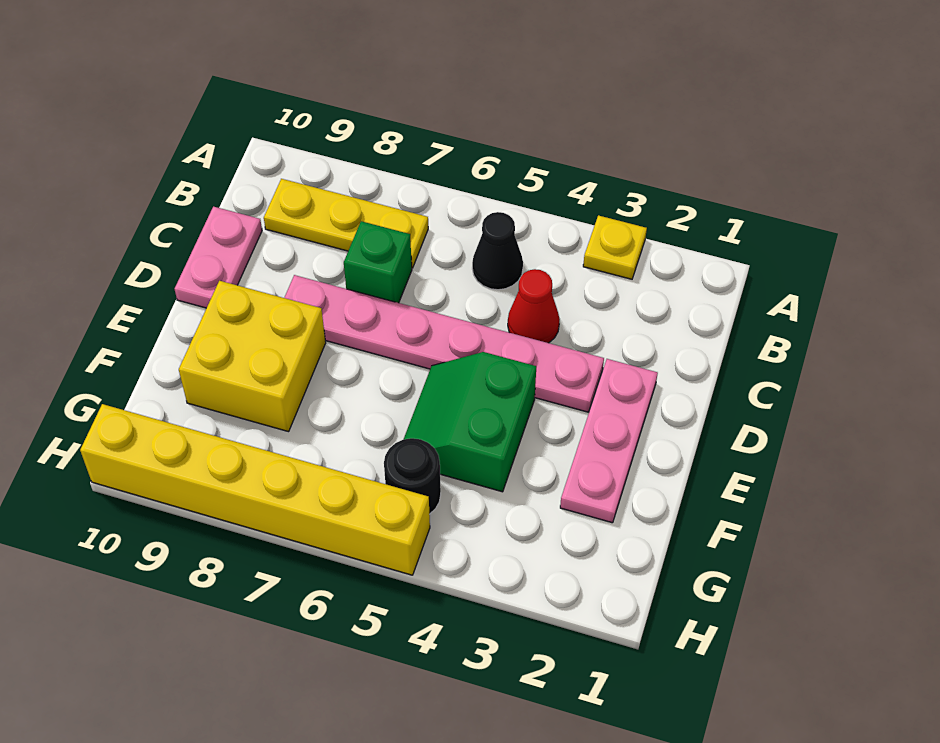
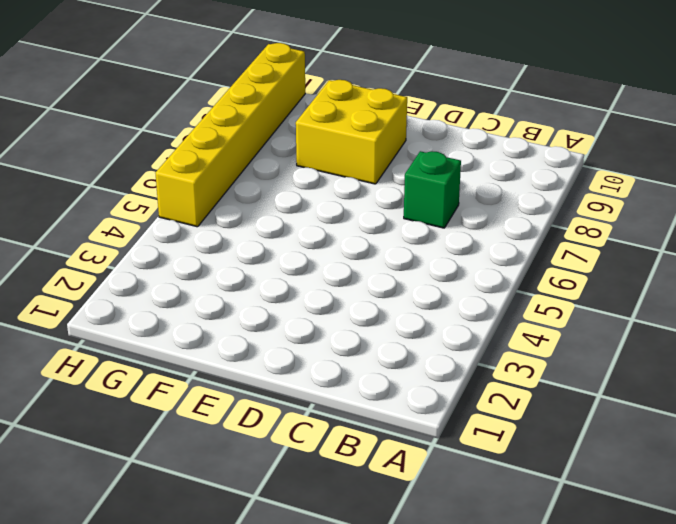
none -> yellow plate A3 level 1
none -> black cone B5 level 1
none -> yellow plate B7:B9 level 1

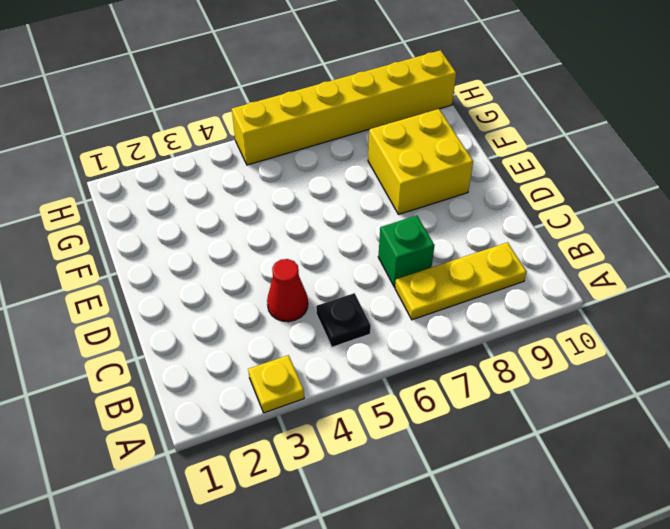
black plate B5 level 1 -> black cone B5 level 1
none -> pink plate C10:D10 level 1
none -> pink plate D2:F2 level 1
none -> pink plate D3:D8 level 1

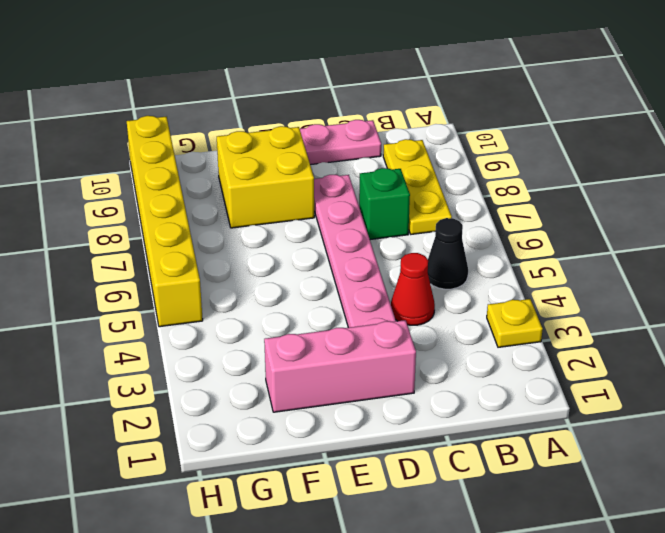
pink brick D2:F2 level 1 -> pink plate D2:F2 level 1
none -> green slope E4:F5 level 1 top 4
none -> black round brick G5 level 1

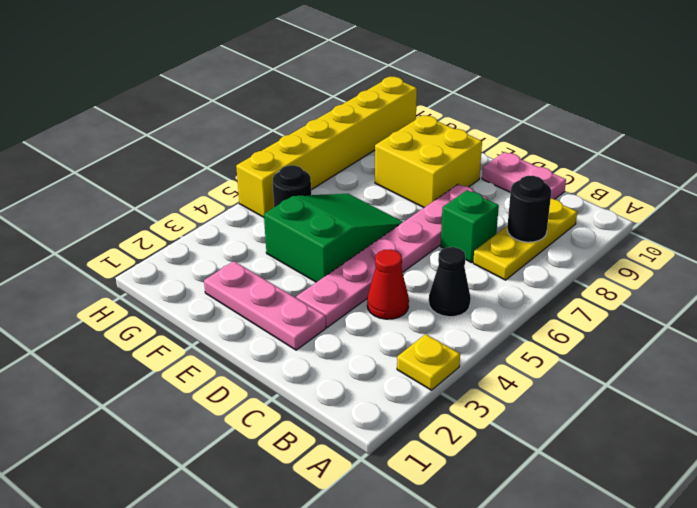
black round brick B8 level 2 -> none
green slope E4:F6 level 1 top 4 -> green slope E4:F5 level 1 top 4

